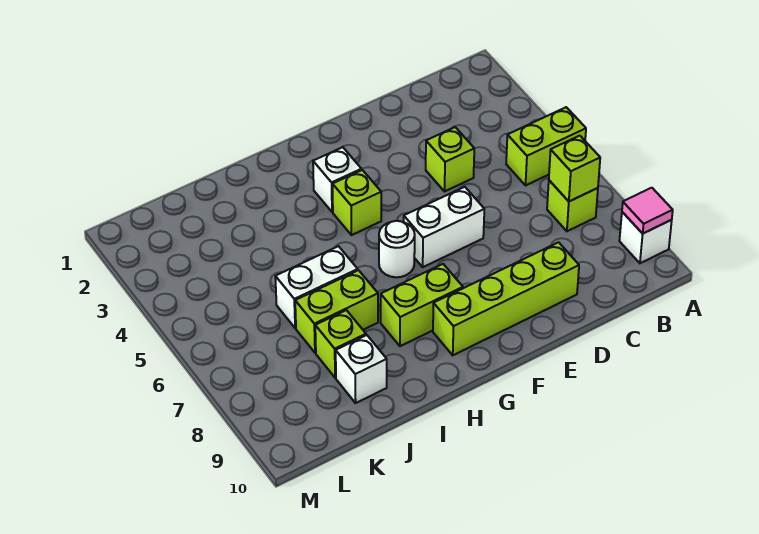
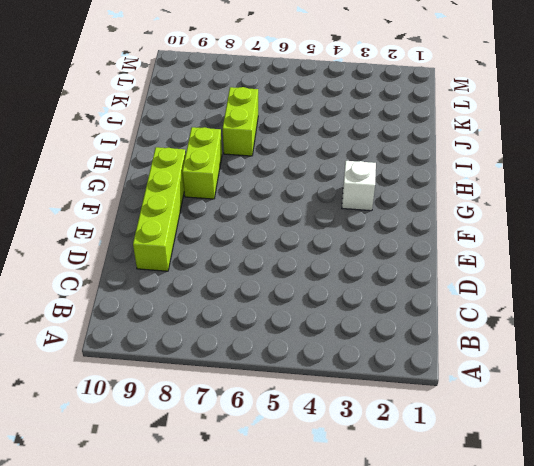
none -> lime brick A5:B5 level 1
none -> white brick A9 level 1
none -> lime brick B7 level 1

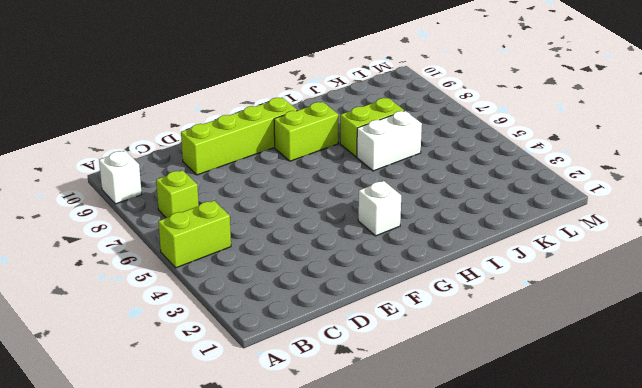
none -> lime brick D4 level 1
none -> white brick E6:F6 level 1
none -> lime brick G4 level 1

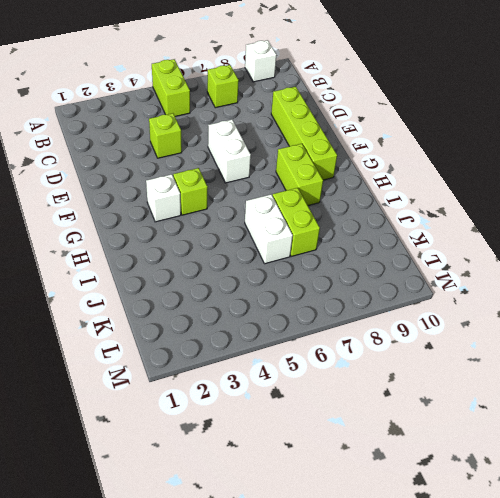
none -> white round brick G6 level 1
none -> lime brick J8 level 1
none -> white brick J9 level 1

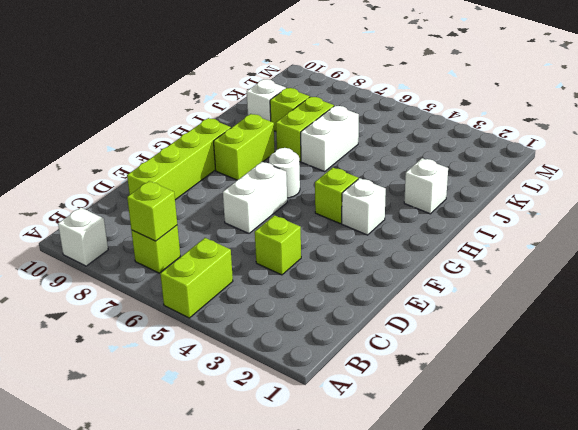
white brick I2 level 1 -> none
none -> pink tile A9 level 2

